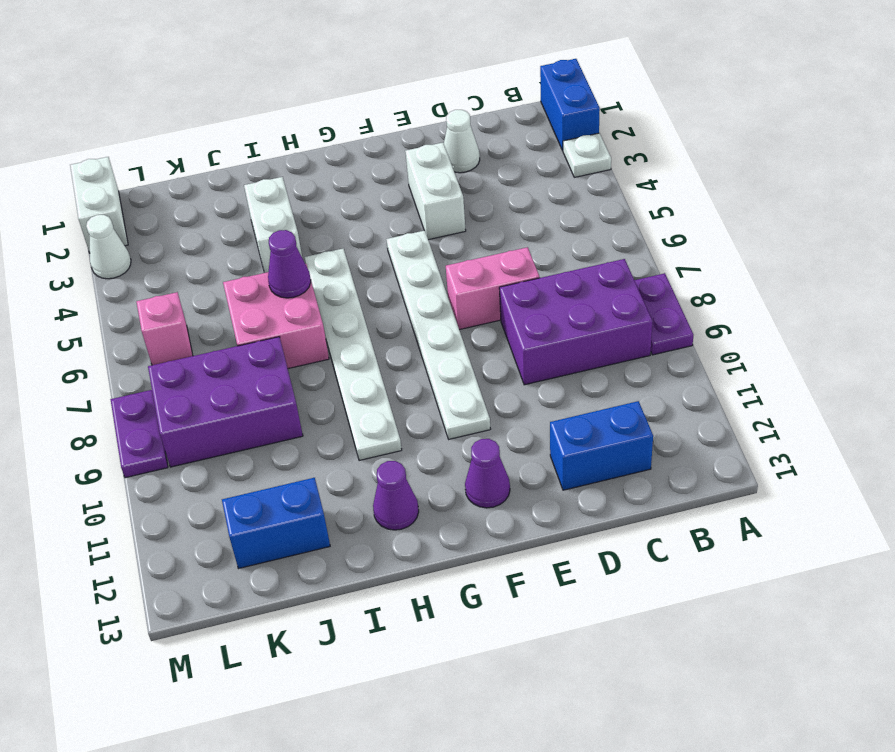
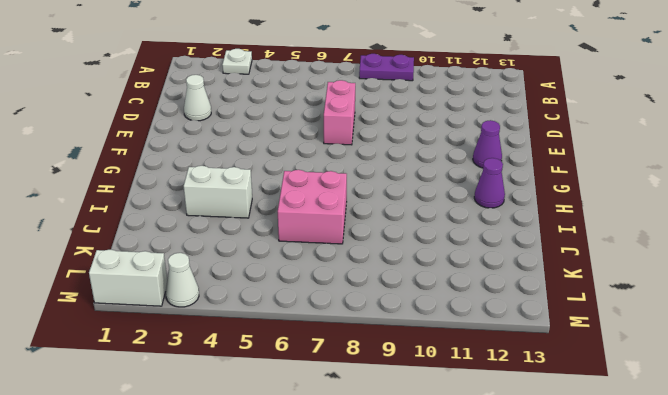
none -> blue brick A1:A2 level 1
none -> purple brick B8:D9 level 1
none -> blue brick C12:D12 level 1

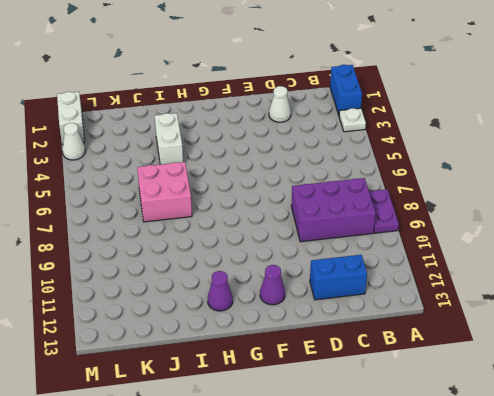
none -> pink brick D7:E7 level 1
none -> white brick E3:E4 level 1
none -> white plate F5:F10 level 1

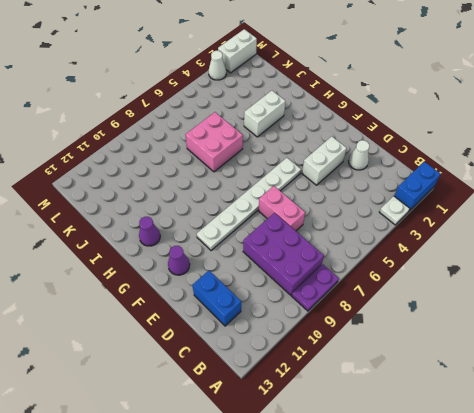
none -> white plate H5:H10 level 1
none -> purple brick J8:L9 level 1
none -> blue brick J12:K12 level 1

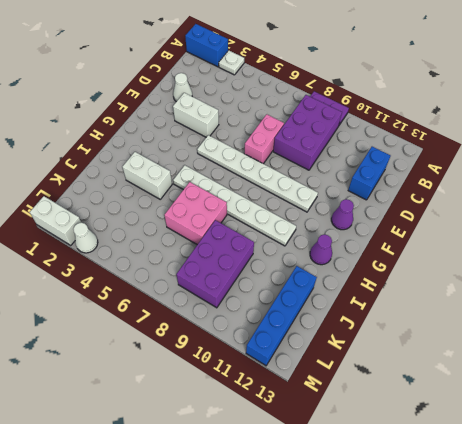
blue brick J12:M12 level 1 -> blue brick J12:K12 level 1
none -> pink brick L6 level 1
none -> purple plate M8:M9 level 1
none -> purple cone I6 level 2

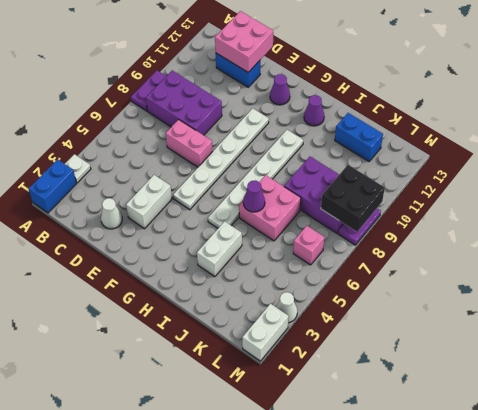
pink brick C12:D13 level 2 -> none
black brick L8:M9 level 2 -> none

